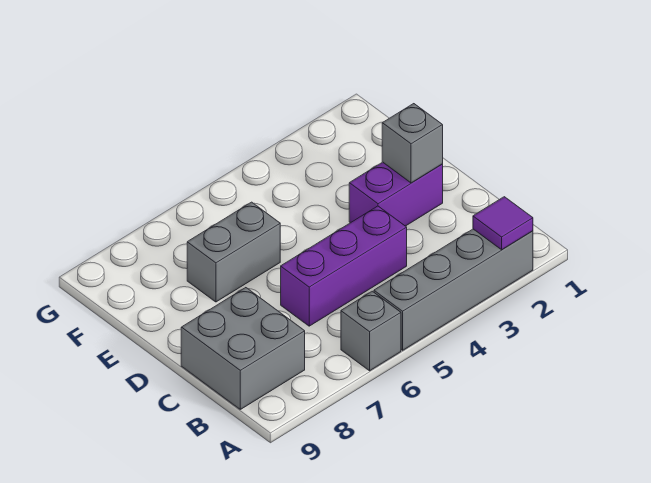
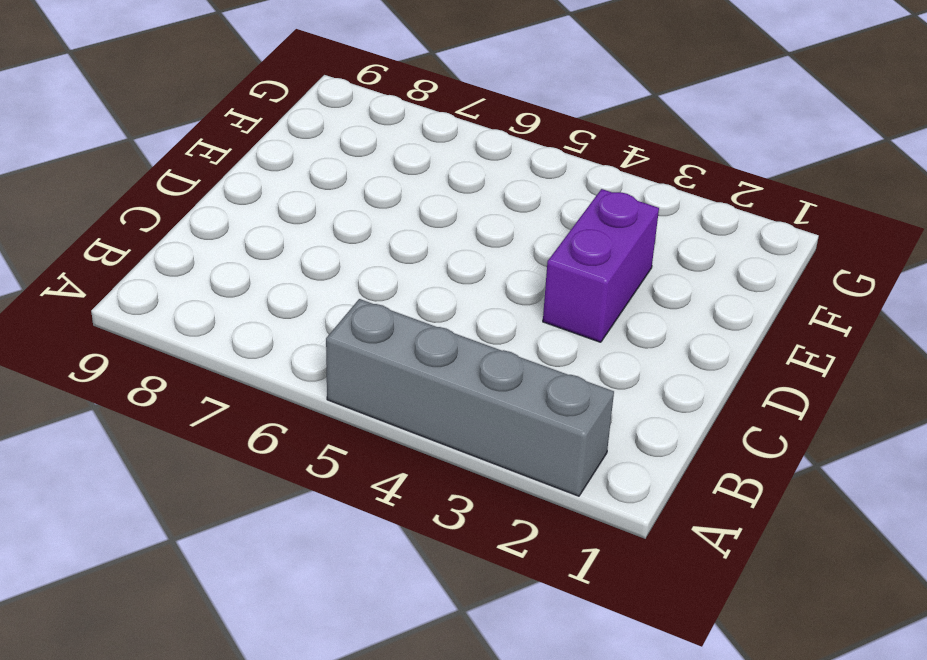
purple brick D3:E3 level 1 -> purple brick D2:D3 level 1
none -> grey brick A6 level 1
none -> grey brick B8:C9 level 1

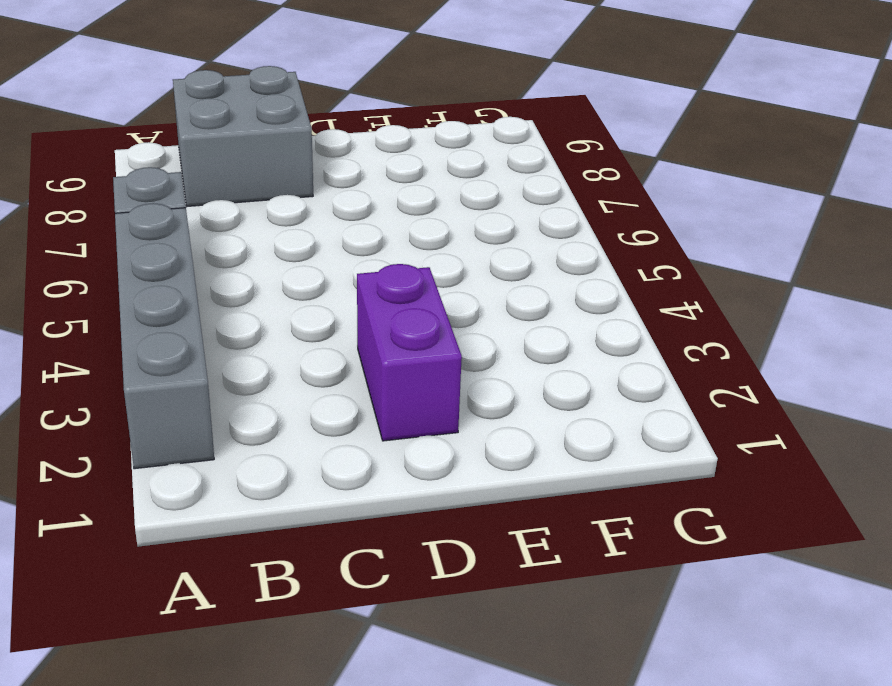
none -> purple brick C4:C6 level 1
none -> grey brick E6:E7 level 1

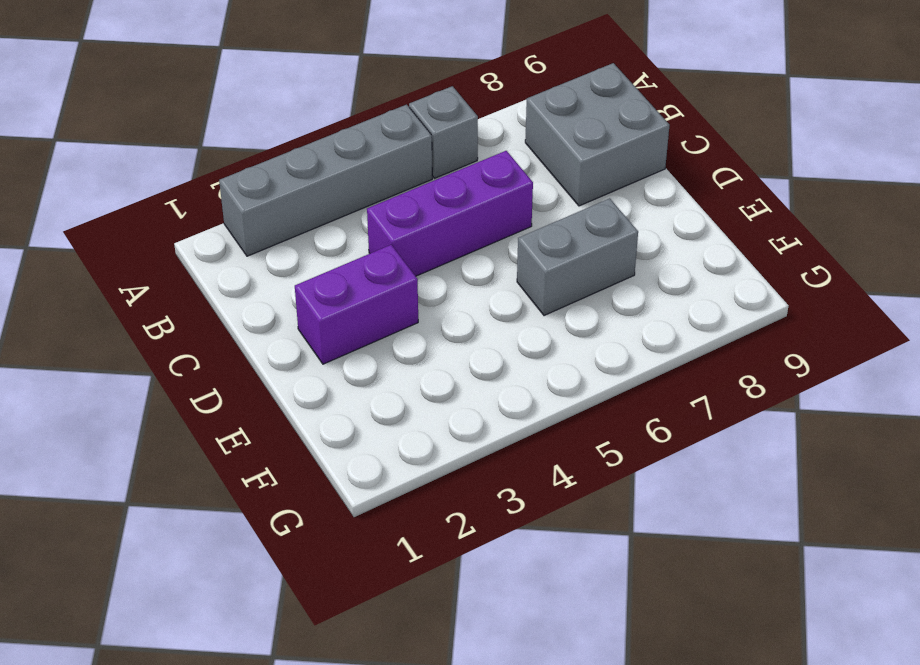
none -> purple tile A2 level 2
none -> grey brick D2 level 2

